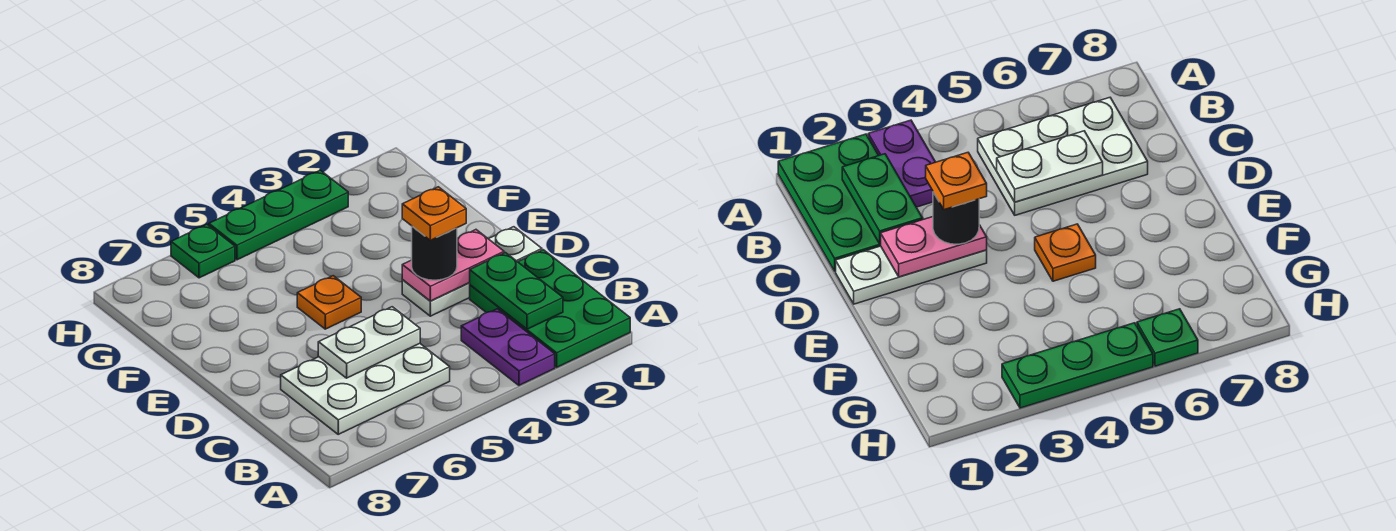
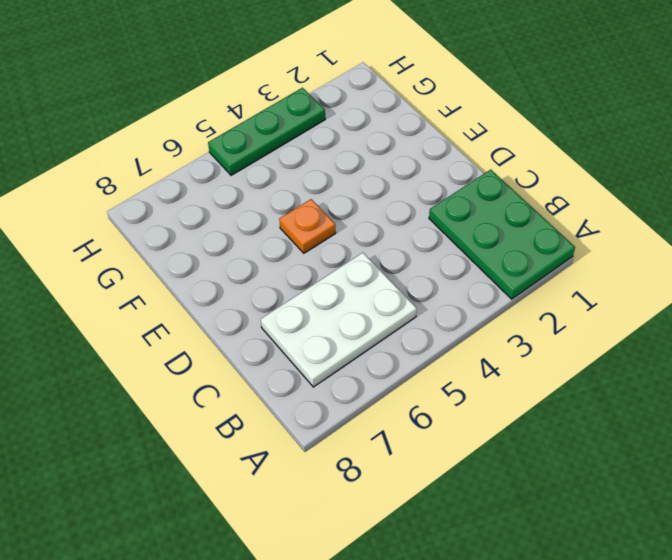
none -> purple plate A3:B3 level 1
none -> white plate D1:D3 level 1
none -> green plate H6 level 1

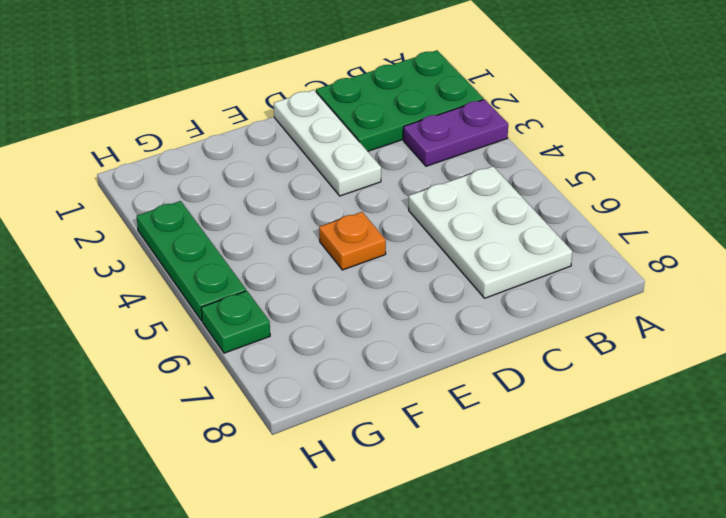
none -> green plate B2:C2 level 2
none -> white plate C5:C6 level 2
none -> pink plate D2:D3 level 2

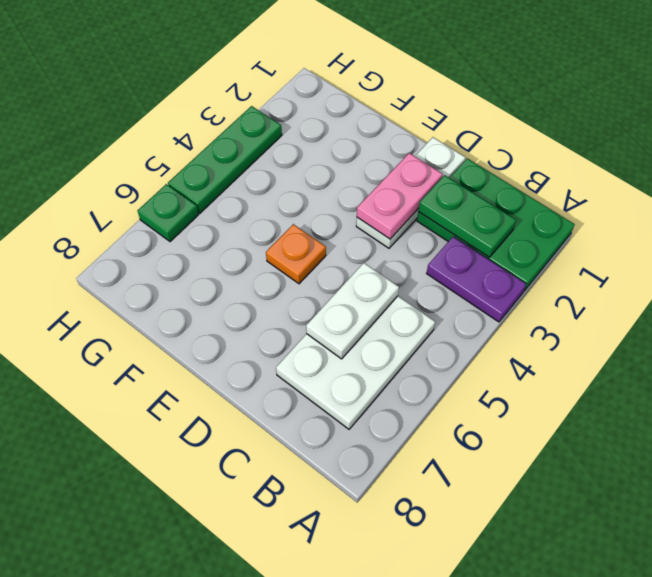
none -> black round brick D3 level 3
none -> orange plate D3 level 4

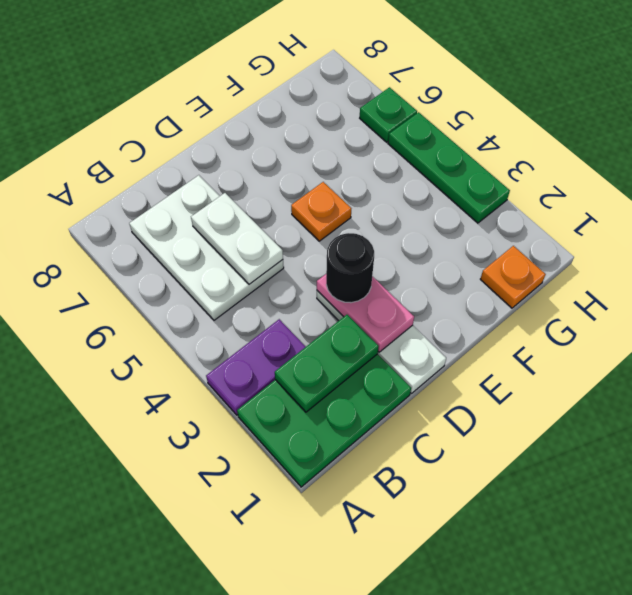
orange plate G1 level 1 -> orange plate D3 level 4

